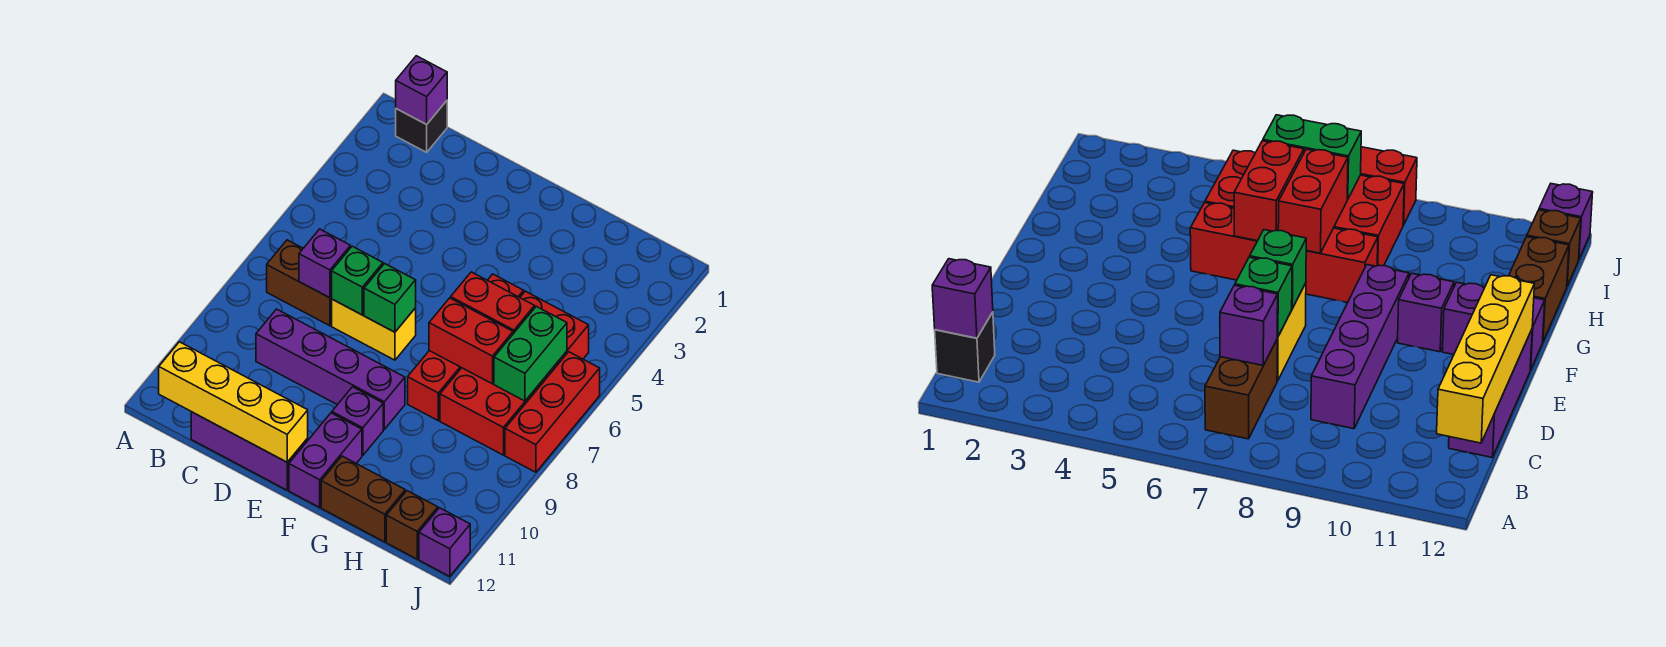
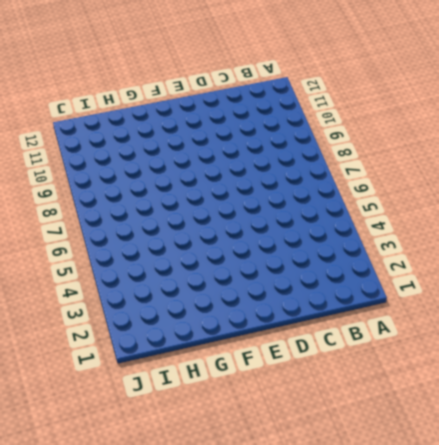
none -> black brick B1 level 1
none -> brown brick B7:C7 level 1
none -> purple brick C9:F9 level 1

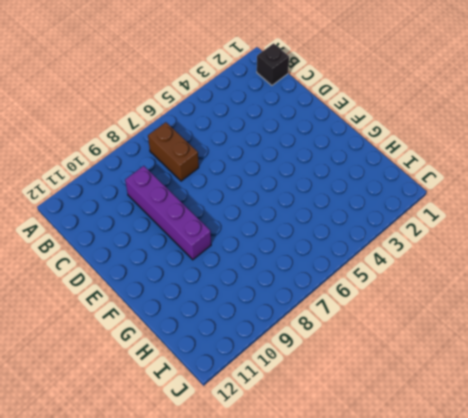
none -> purple brick C12:E12 level 1
none -> yellow brick D7:E7 level 1
none -> purple brick F10 level 1

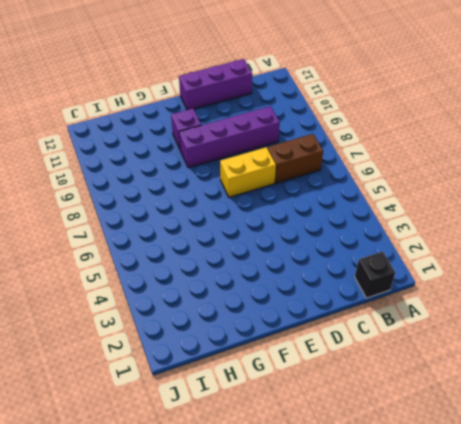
none -> purple brick F11:F12 level 1
none -> red brick G5:G8 level 1
none -> brown brick G12:H12 level 1

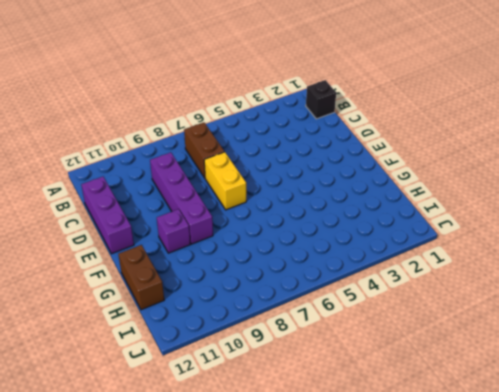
none -> purple brick F11:F12 level 1
none -> red brick G5:G8 level 1
none -> red brick H5:I8 level 1

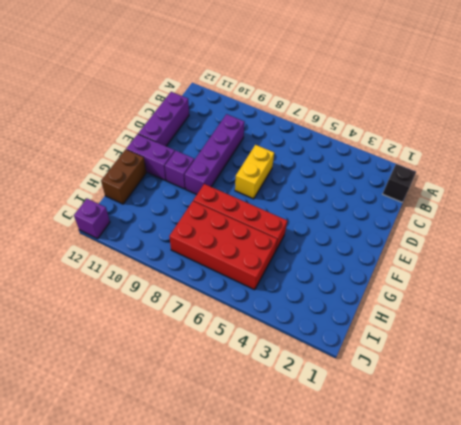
none -> brown brick B7:C7 level 1
none -> brown brick I12 level 1
none -> red brick J6:J8 level 1

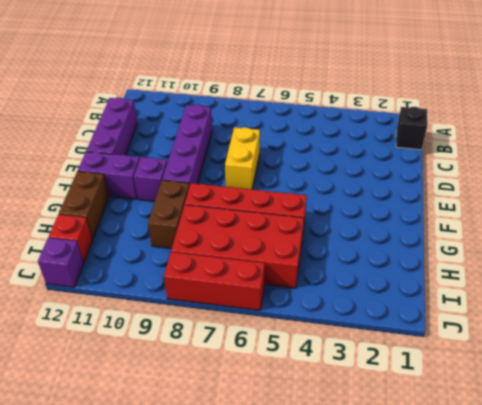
brown brick G9:H9 level 1 -> brown brick B7:C7 level 1
red brick I12 level 1 -> brown brick I12 level 1
none -> purple brick B1 level 2
none -> yellow brick B12:E12 level 2
none -> purple brick C7 level 2

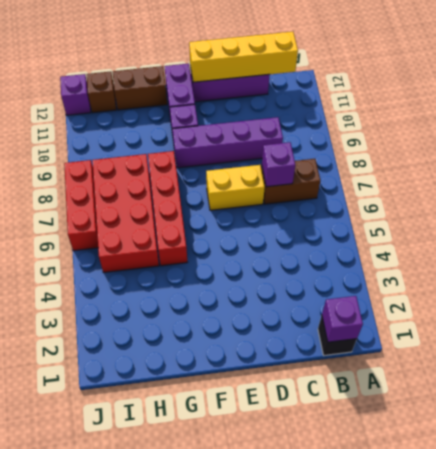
none -> green brick D7 level 2
none -> green brick E7 level 2
none -> red brick G6:H6 level 2

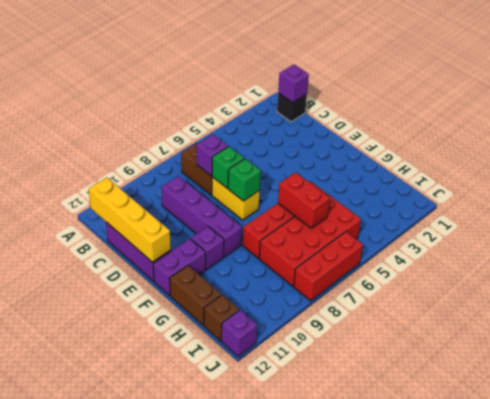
none -> red brick G7:H7 level 2
none -> green brick I6:I7 level 2

